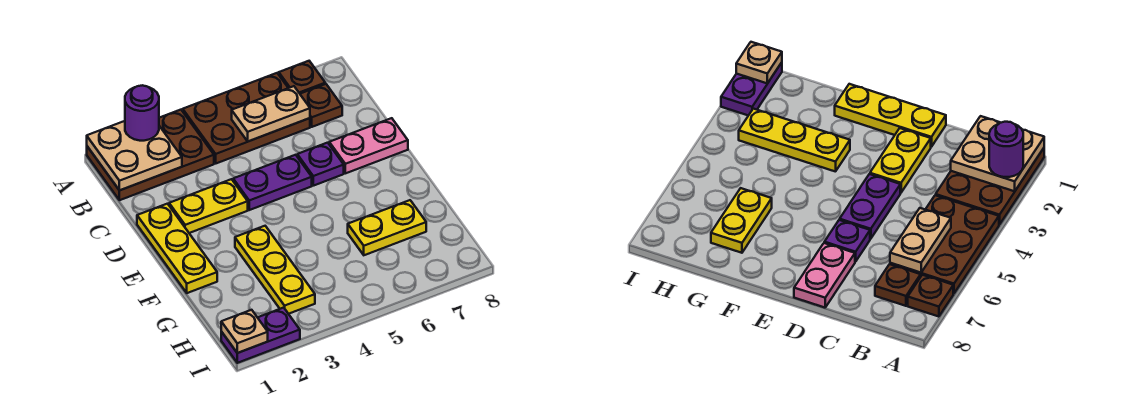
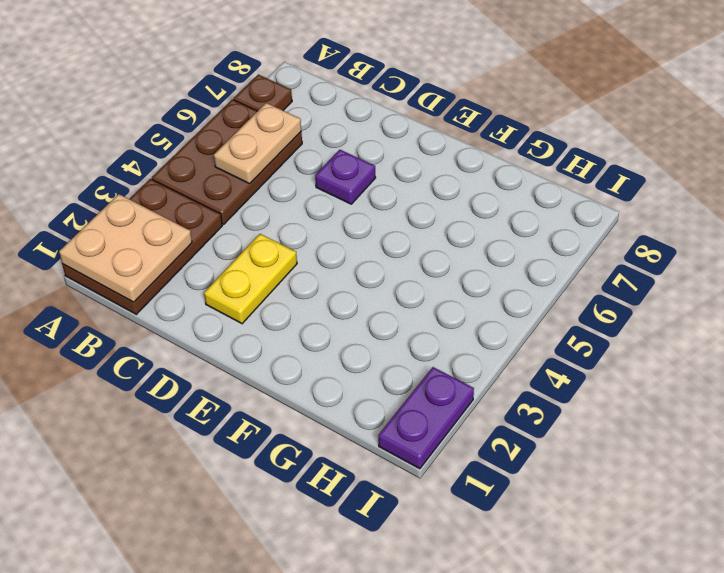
none -> brown plate B7 level 1
none -> yellow plate D1:F1 level 1
none -> purple plate D4:D5 level 1

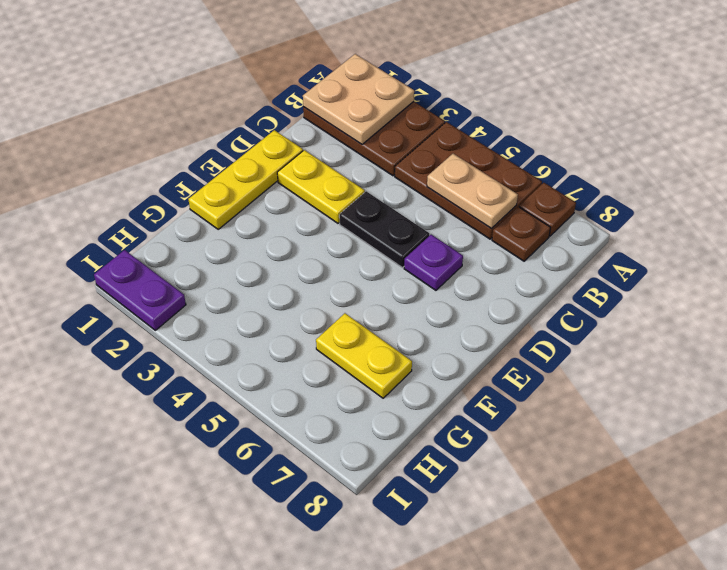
black plate D4:D5 level 1 -> purple plate D4:D5 level 1
none -> pink plate D7:D8 level 1
none -> yellow plate F3:H3 level 1
none -> tan plate I1 level 2

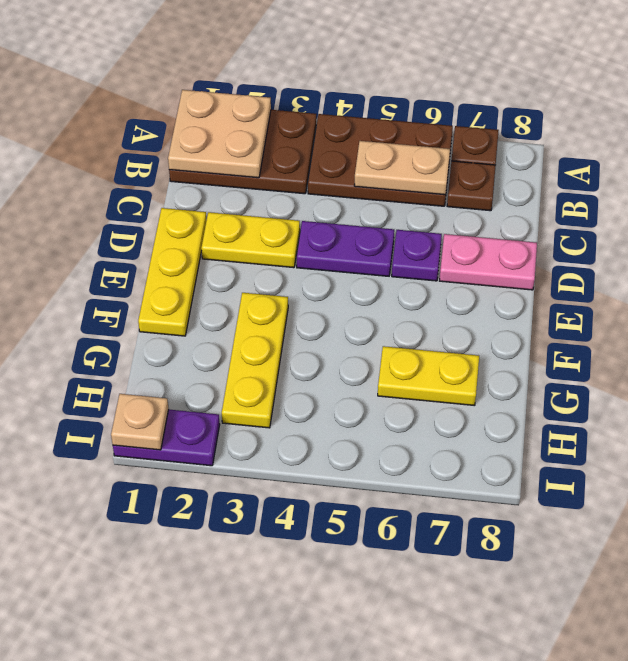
none -> purple round brick A2 level 3

